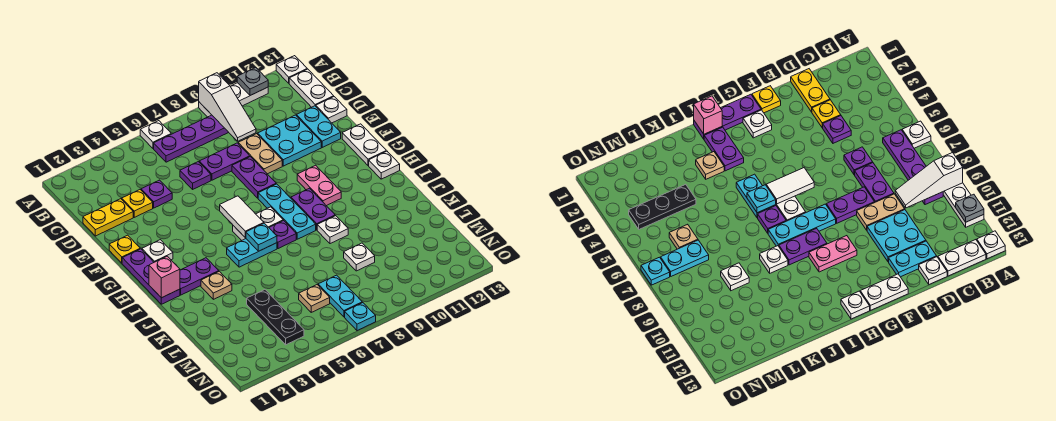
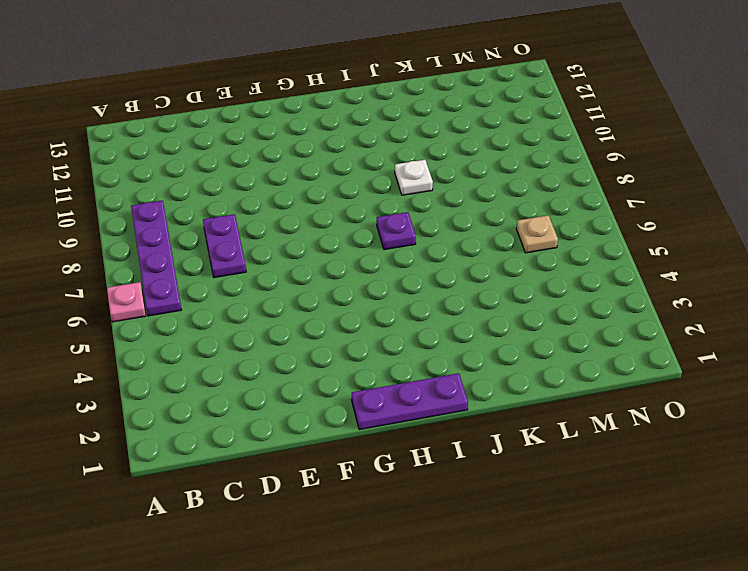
pink plate A6 level 1 -> white plate A6 level 1
none -> white plate A9:A11 level 1
none -> white plate A13 level 1
none -> white plate B13:C13 level 1
none -> yellow plate D1:D2 level 1

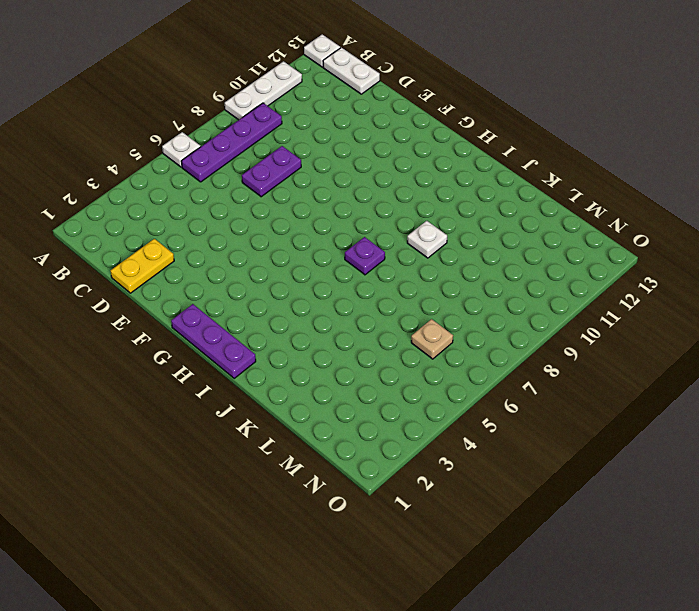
none -> yellow plate D3 level 1
none -> purple plate D4 level 1
none -> purple plate D6 level 1
none -> tan plate D9:E9 level 1

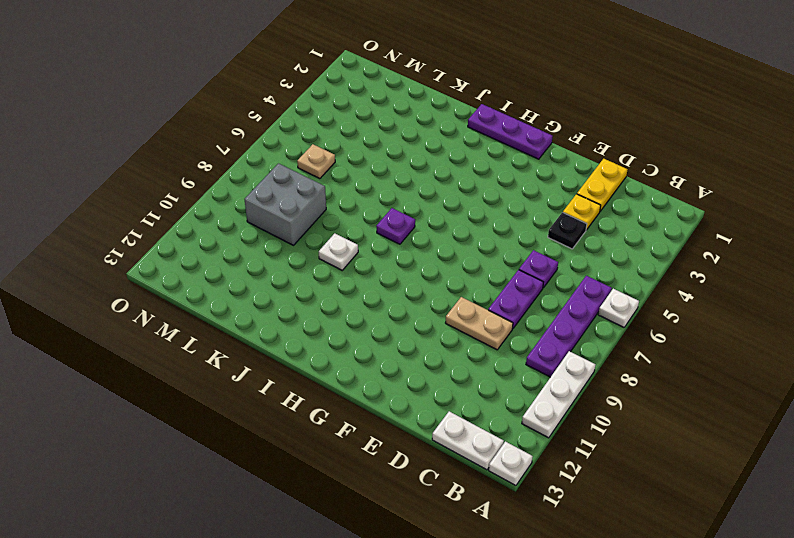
black plate D4 level 1 -> purple plate D4 level 1
grey brick L8:M9 level 1 -> white plate L9 level 1
none -> cyan plate D10:E11 level 1
none -> cyan plate D12:E12 level 1
none -> white plate D13 level 1
none -> purple plate E8:F8 level 1

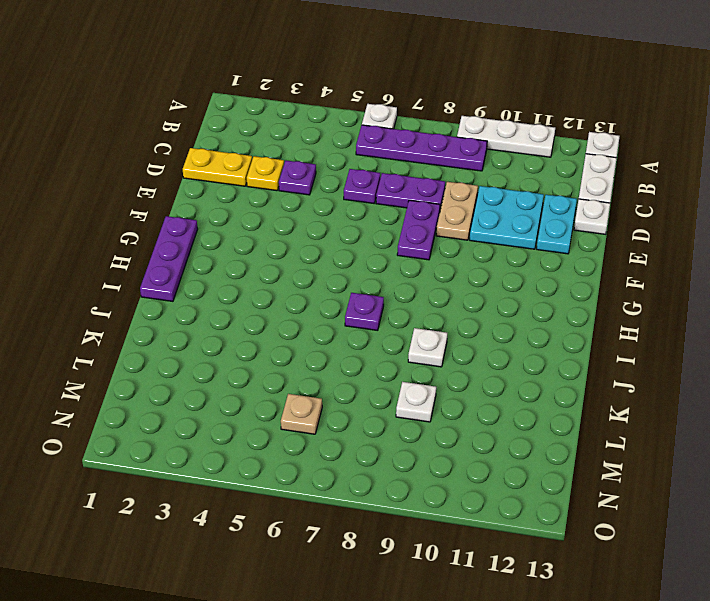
none -> yellow plate F1 level 1
none -> white plate F13:G13 level 1
none -> white plate G2 level 1
none -> cyan plate G8:I8 level 1

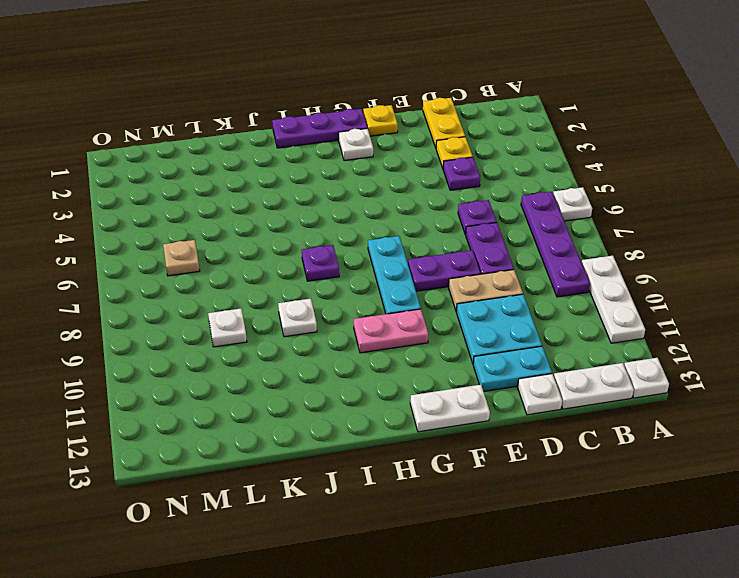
cyan plate G7:G9 level 1 -> cyan plate G8:I8 level 1
none -> white plate H6:H7 level 1
none -> purple plate H9:I9 level 1
none -> white plate H13 level 1
none -> purple plate I2:I3 level 1

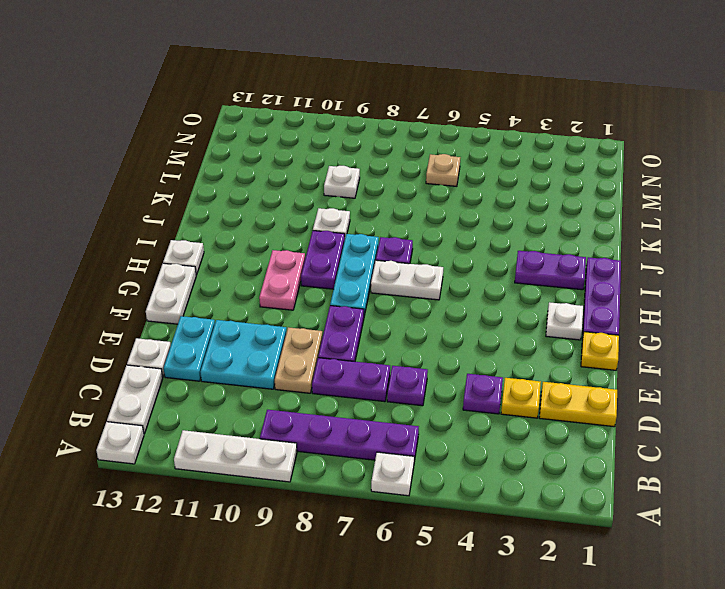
none -> cyan plate I5:I6 level 1
none -> tan plate J3 level 1
none -> black plate L4:N4 level 1
none -> cyan plate M7:N7 level 1

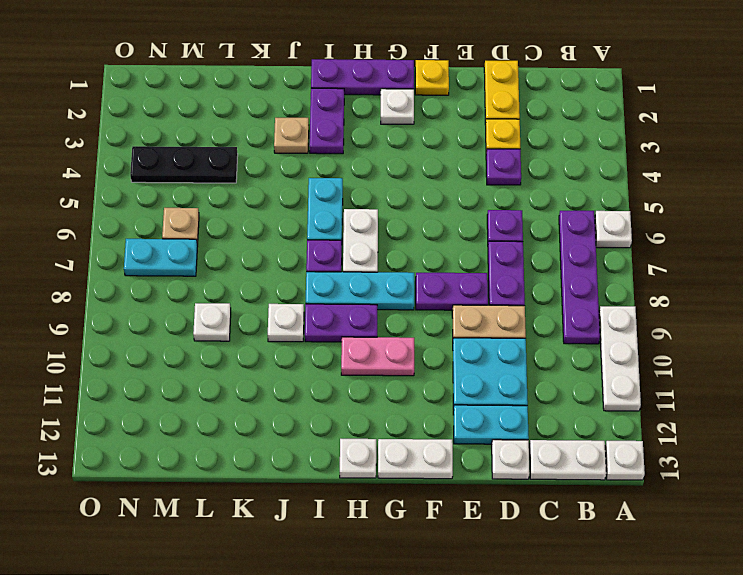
none -> cyan plate O7 level 1
none -> white slope A9:C9 level 2 top A
none -> grey plate A11 level 2
none -> white tile G6:H6 level 2

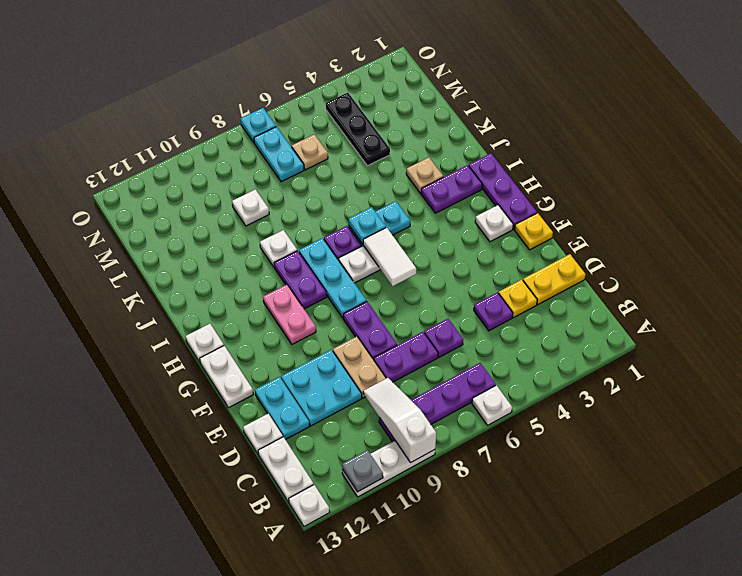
none -> pink brick I1 level 2

